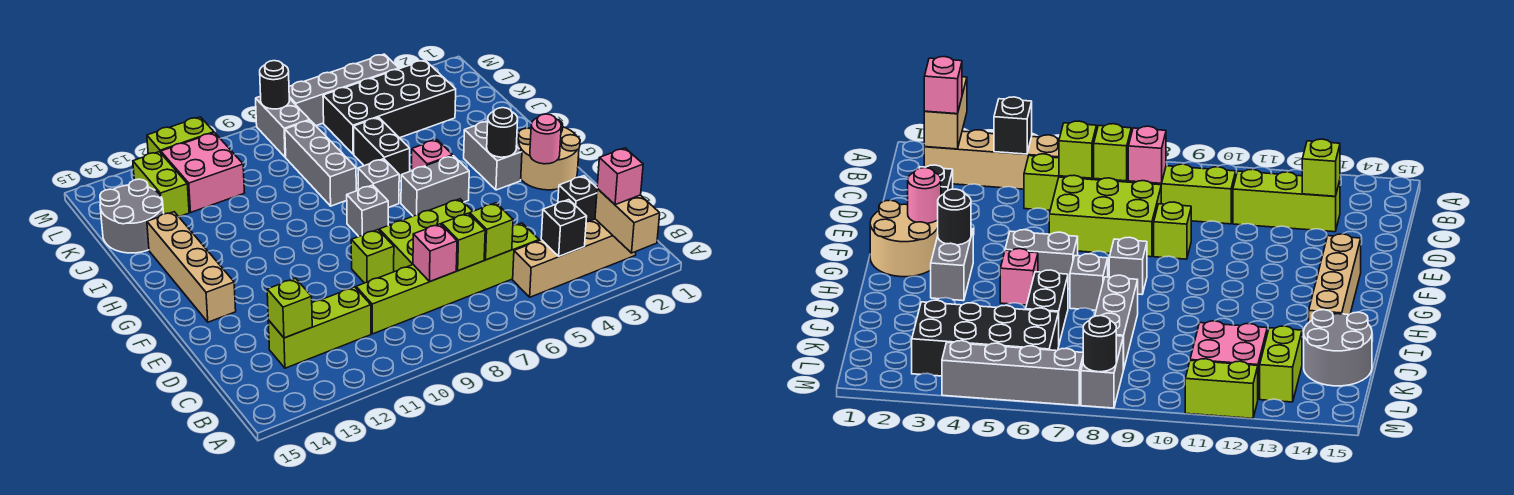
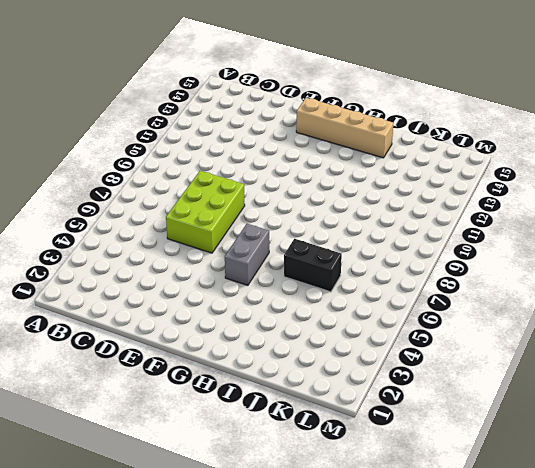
none -> tan brick B2:B5 level 1
none -> lime brick C5:C10 level 1
none -> lime brick C11:C13 level 1
none -> black brick D2 level 1

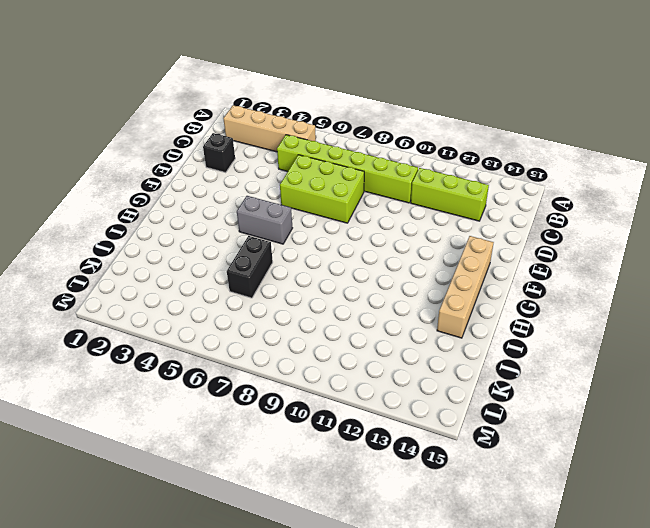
none -> lime brick E9 level 1
none -> tan round brick F1:G2 level 1
none -> grey brick G3:H3 level 1
none -> grey brick G8 level 1

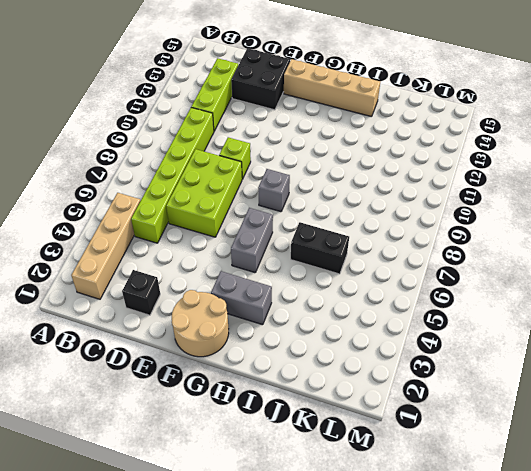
black brick D13:E14 level 1 -> none
none -> pink brick H5 level 1
none -> grey brick H7 level 1
none -> grey brick I8:K8 level 1
none -> grey round brick J14:K15 level 1

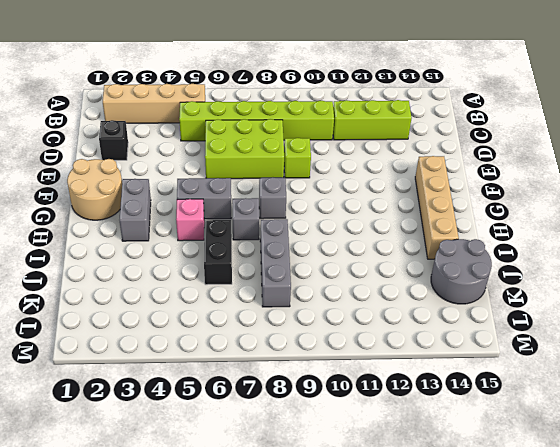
none -> black brick K3:L6 level 1
none -> pink brick K11:L12 level 1
none -> lime brick K13:L13 level 1
none -> grey brick L8:M8 level 1

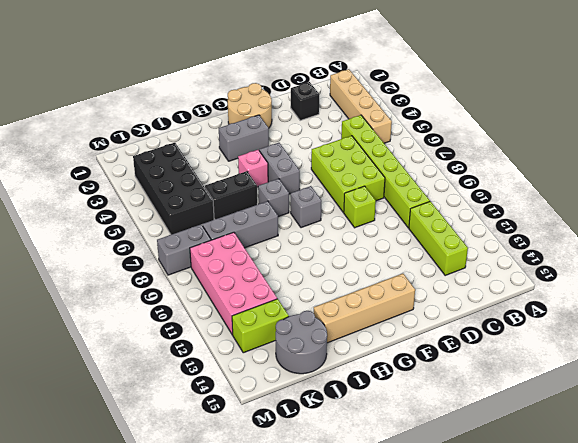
pink brick K9:L12 level 1 -> pink brick K11:L12 level 1
none -> grey brick M4:M7 level 1
none -> lime brick M11:M12 level 1
none -> tan brick A2:B2 level 2
none -> black brick B4 level 2

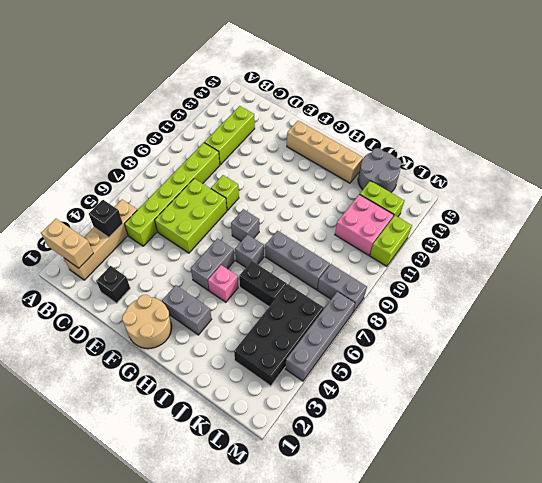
none -> lime brick C6 level 2
none -> lime brick C7 level 2
none -> pink brick C8 level 2
none -> lime brick C13 level 2

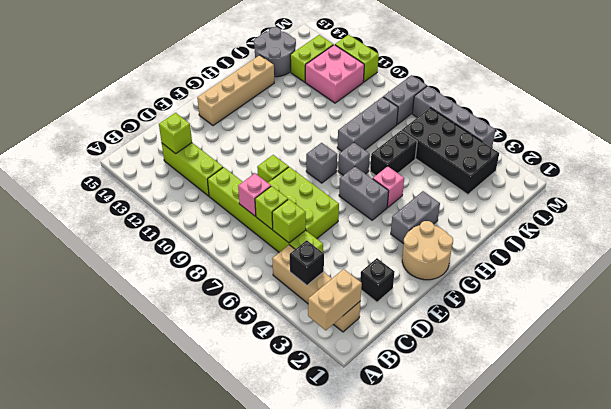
none -> pink round brick F2 level 2
none -> black round brick G3 level 2
none -> black round brick M8 level 2
none -> pink brick B2 level 3

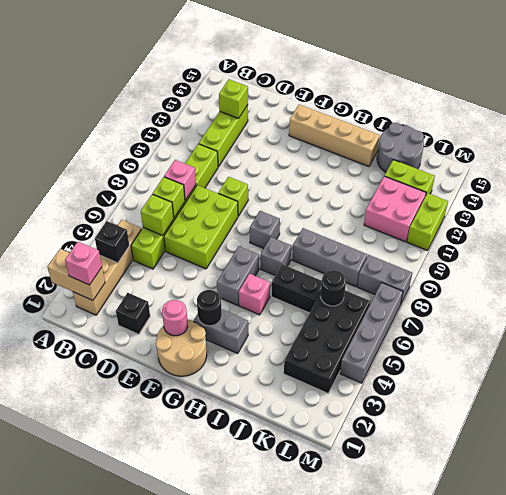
black round brick K6 level 2 -> black round brick M8 level 2

